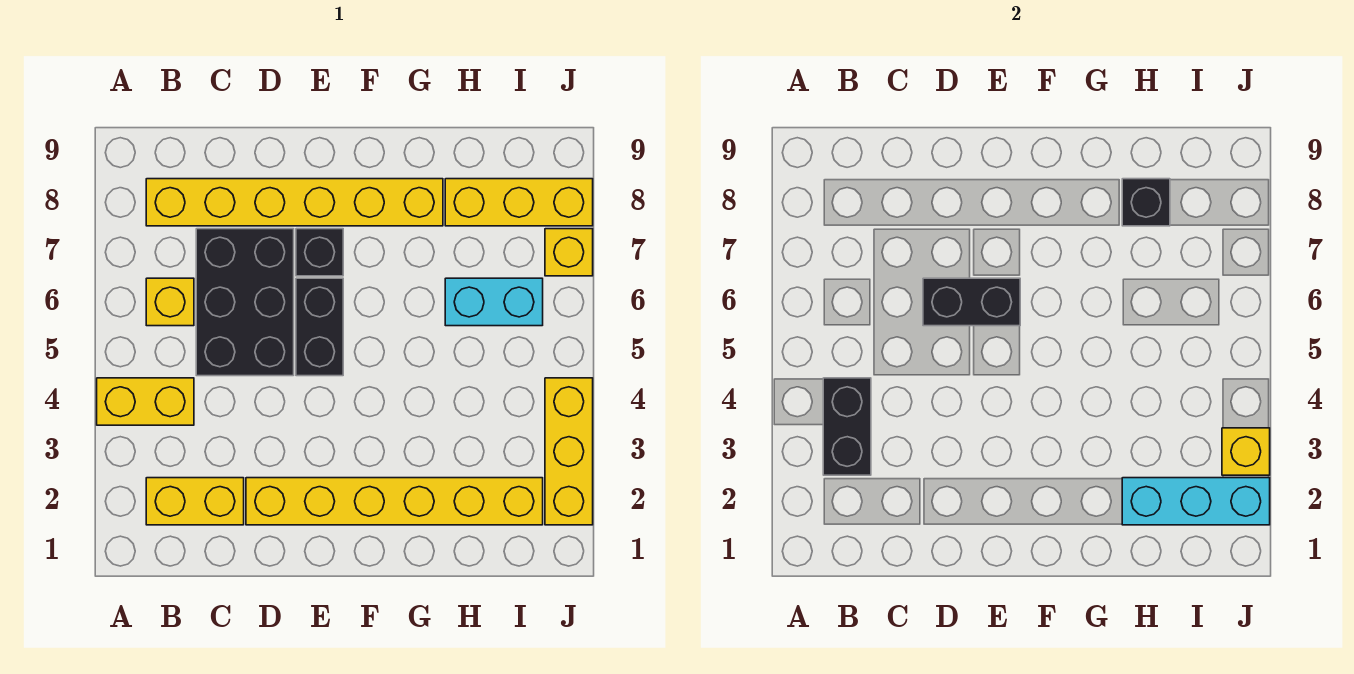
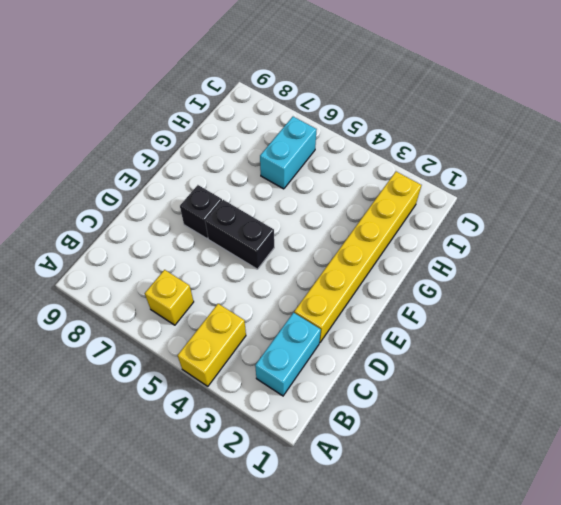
cyan brick B2:C2 level 1 -> yellow brick B2:C2 level 1
none -> yellow brick B8:G8 level 1
none -> black brick C5:D7 level 1
none -> yellow brick H8:J8 level 1

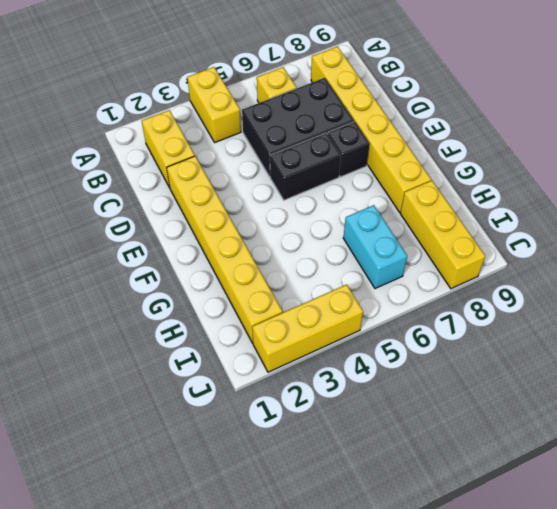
none -> yellow brick J7 level 1
none -> black brick B3:B4 level 2
none -> black brick D6:E6 level 2

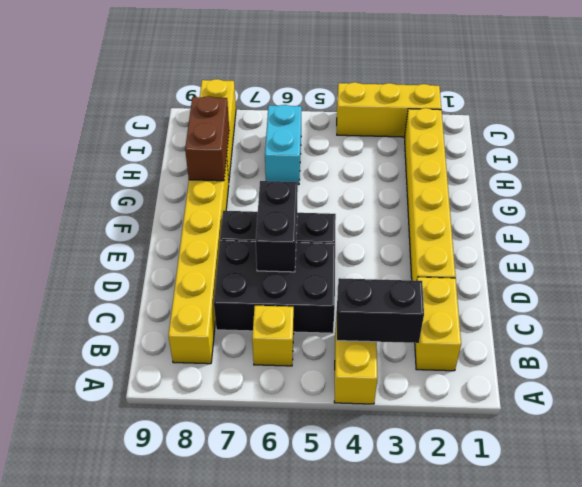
brown brick G8:H8 level 2 -> black brick H8 level 2
none -> yellow brick J7 level 1
none -> cyan brick H2:J2 level 2
none -> yellow brick J3 level 2

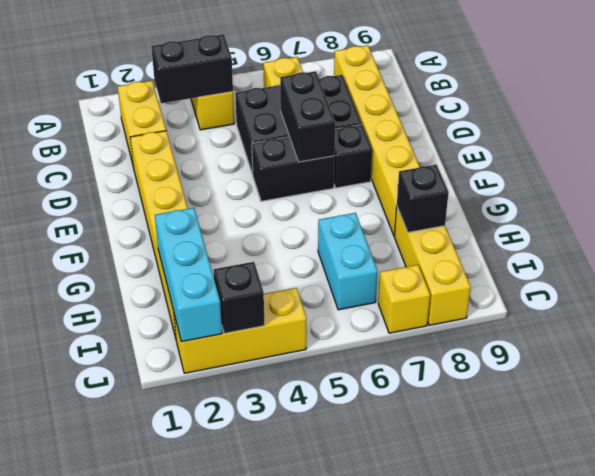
black brick J3 level 2 -> yellow brick J3 level 2

